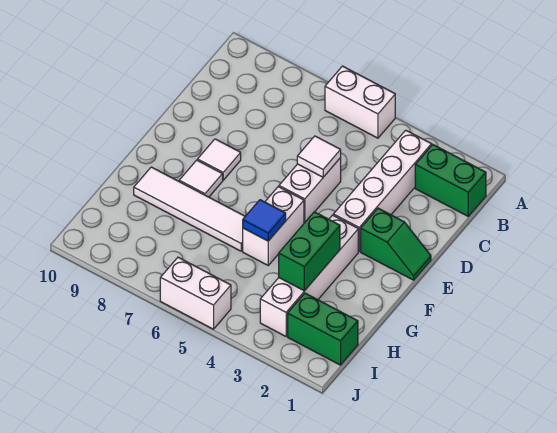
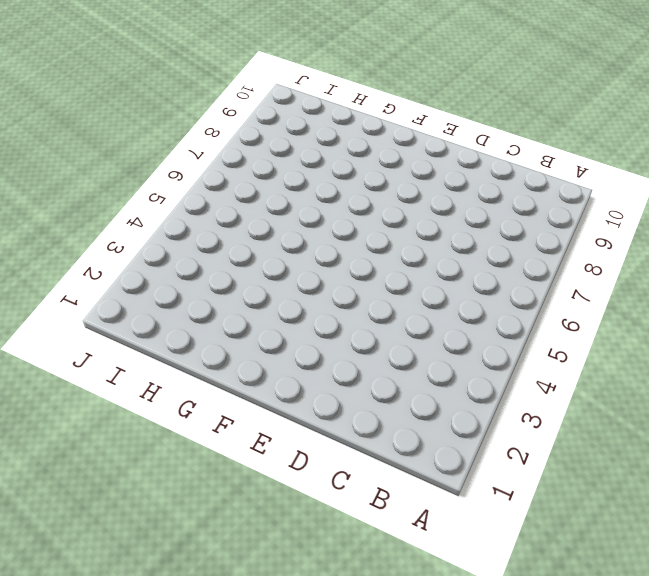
none -> white brick A5:A6 level 1
none -> green brick B1:B2 level 1
none -> white brick B3:E3 level 1

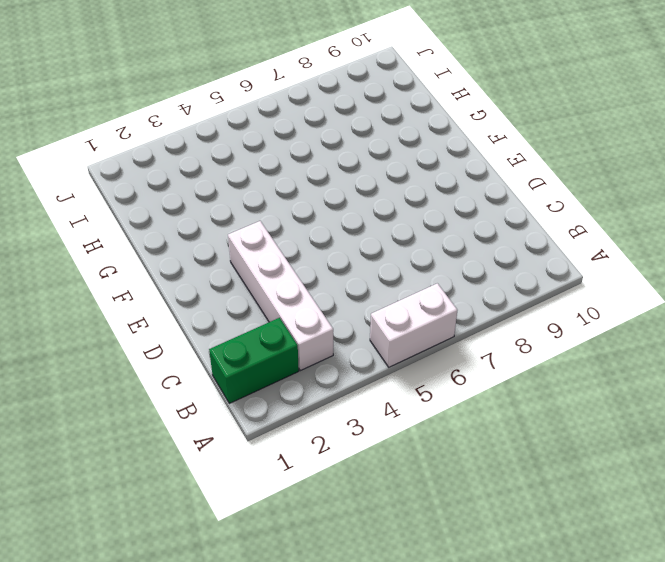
none -> white brick D5:E5 level 1
none -> green slope E1:E2 level 1 top 2
none -> white tile E8 level 1

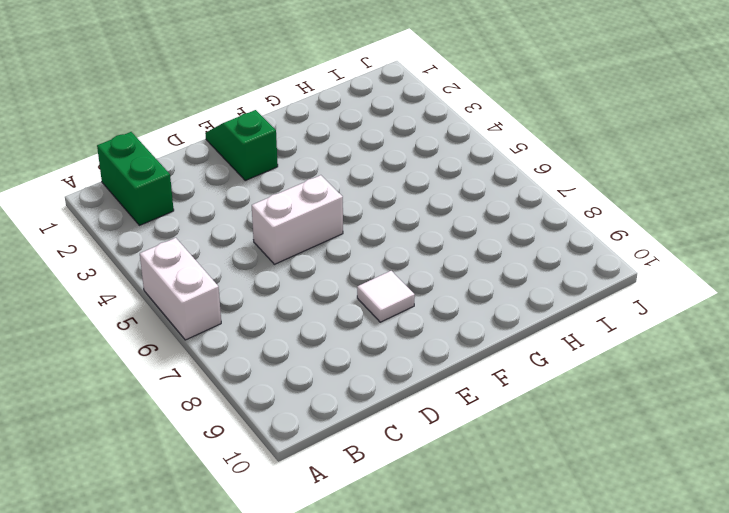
none -> white brick B3:E3 level 1
none -> white brick F3:I3 level 1
none -> white brick F5:G5 level 1

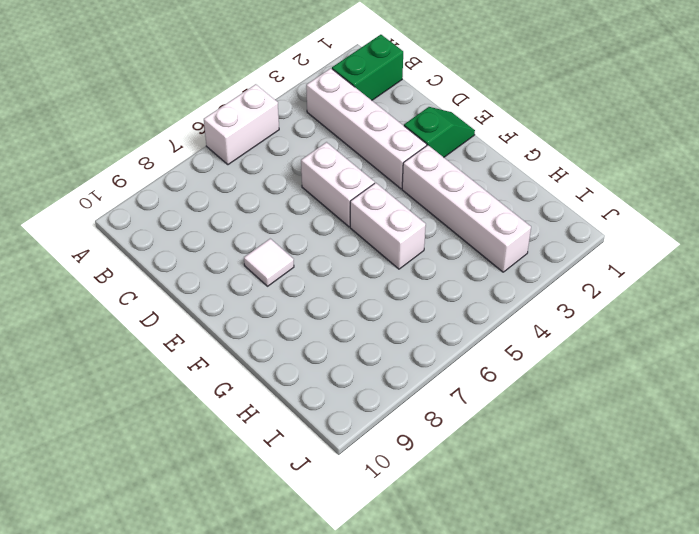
none -> white tile F8 level 1
none -> white tile G6:G9 level 1
none -> green brick I1:I2 level 1

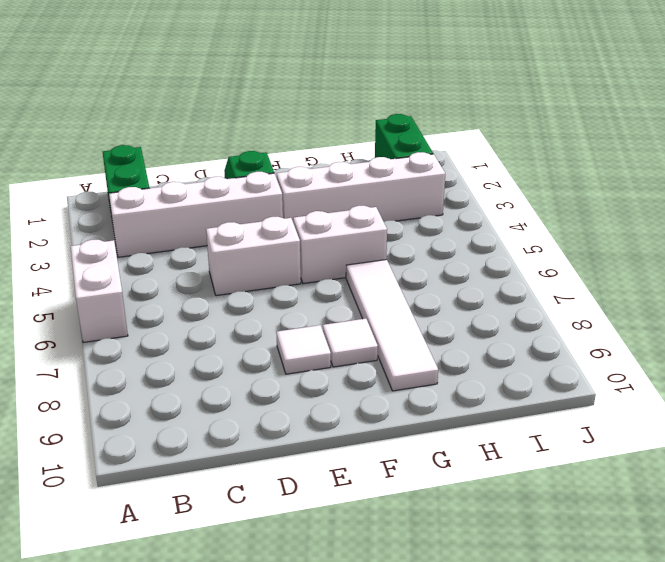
none -> white brick J5:J6 level 1
none -> white tile D5 level 2
none -> green brick G3:H3 level 2

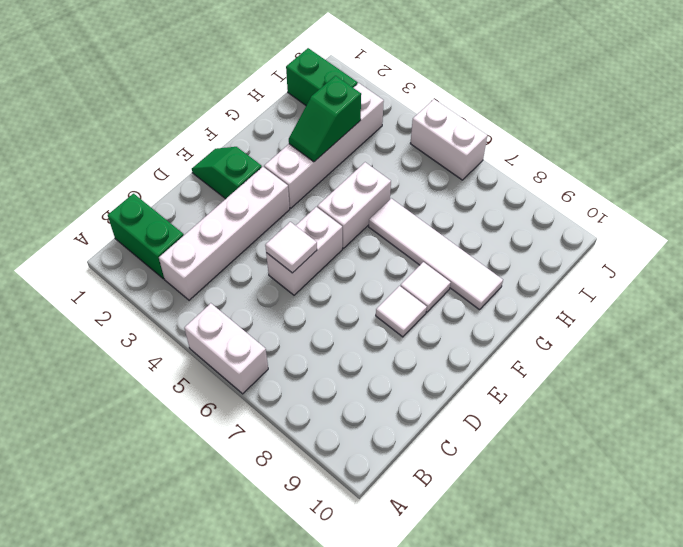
green slope G3:H3 level 2 top H -> green brick G3:H3 level 2
none -> blue tile G5 level 2

